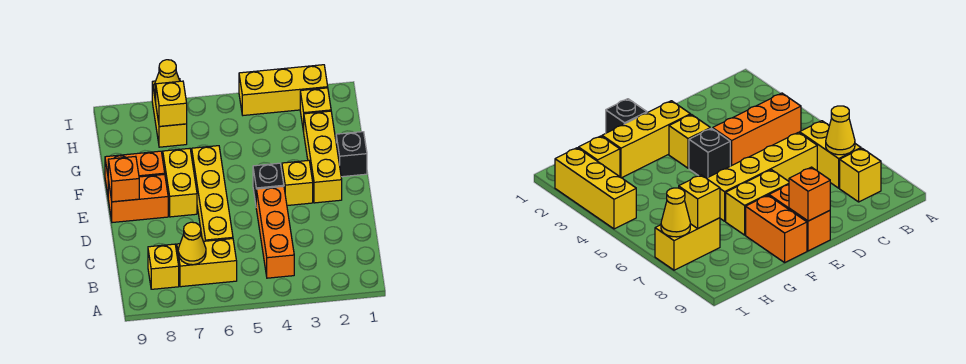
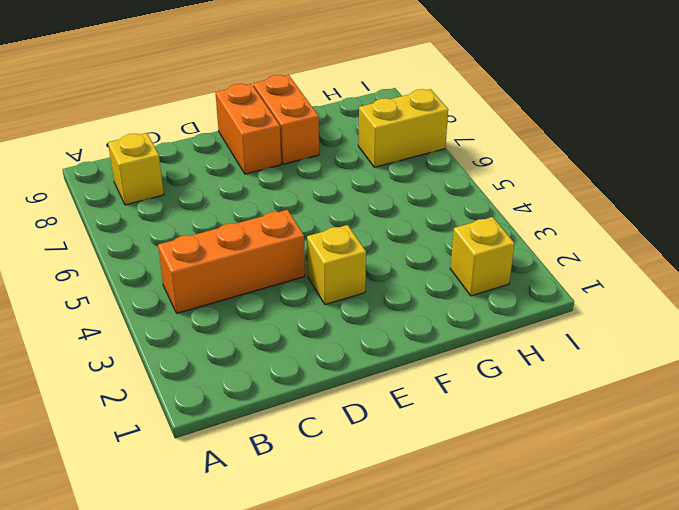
none -> yellow brick B6:B7 level 1
none -> yellow brick C6:F6 level 1
none -> yellow brick E2:G2 level 1

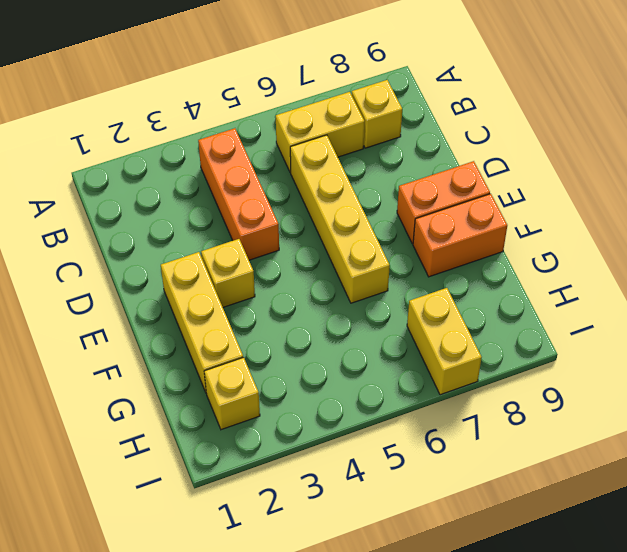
none -> black brick E4 level 1
none -> yellow brick E7:F7 level 1
none -> black brick F1 level 1

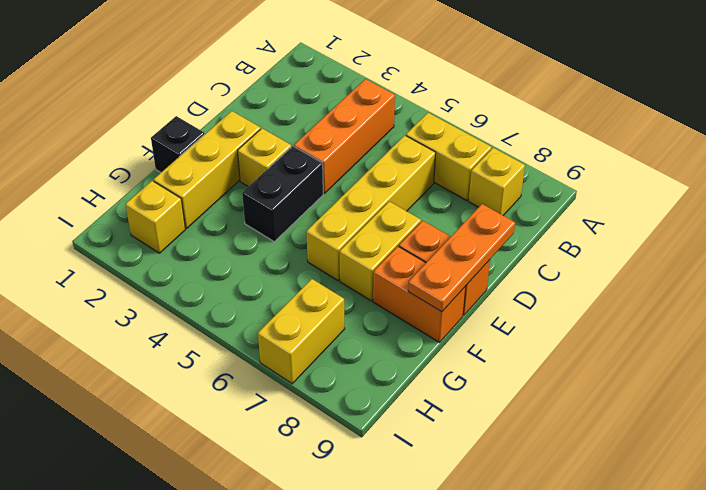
orange plate D9:F9 level 2 -> orange brick E9 level 2
black brick E4:F4 level 1 -> black brick E4 level 1
none -> yellow brick I2:I4 level 1
none -> yellow cone B7 level 2
none -> yellow brick H7 level 2

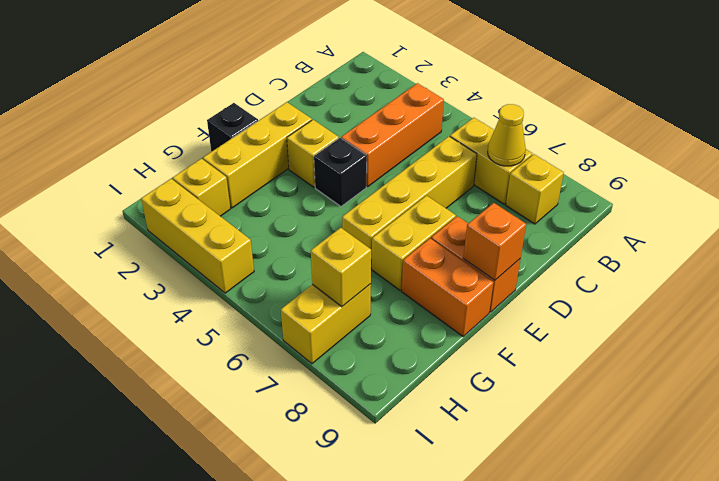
none -> yellow cone I7 level 2

